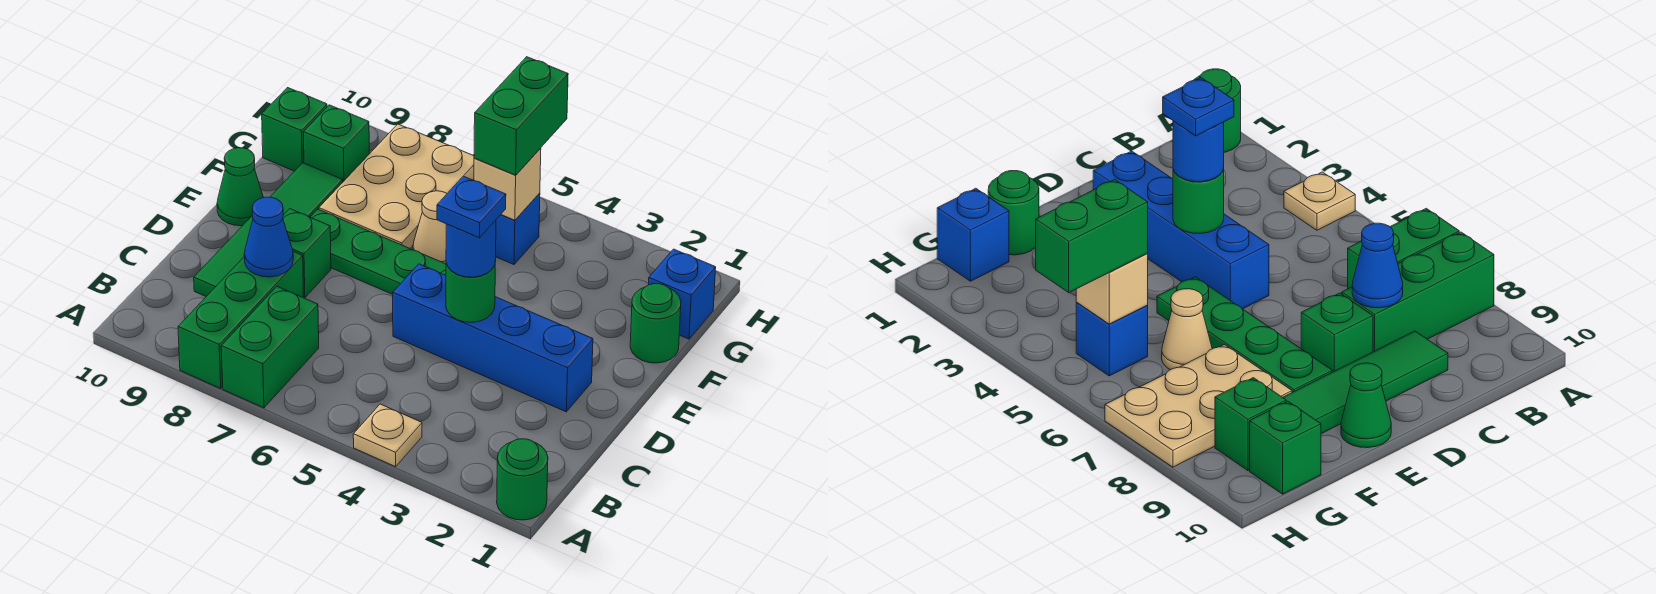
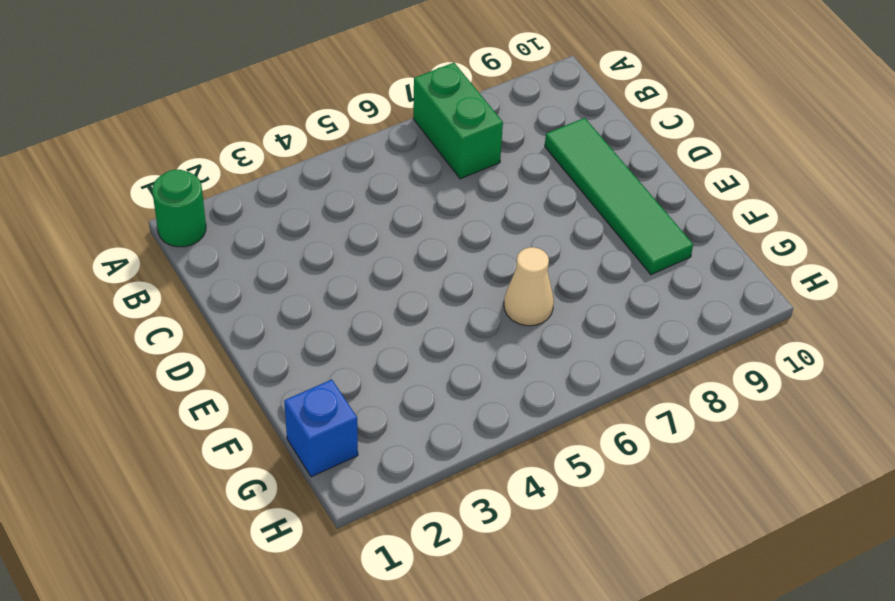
none -> tan plate A4 level 1
none -> green brick A8:C8 level 1
none -> blue brick D2:D5 level 1

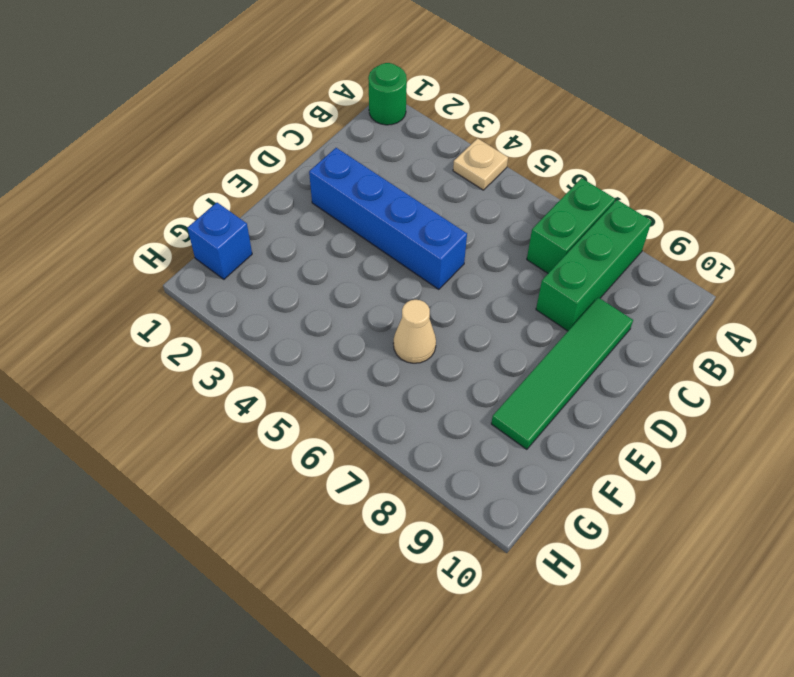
none -> green brick D8 level 1
none -> green plate E5:E8 level 1
none -> green cone E10 level 1

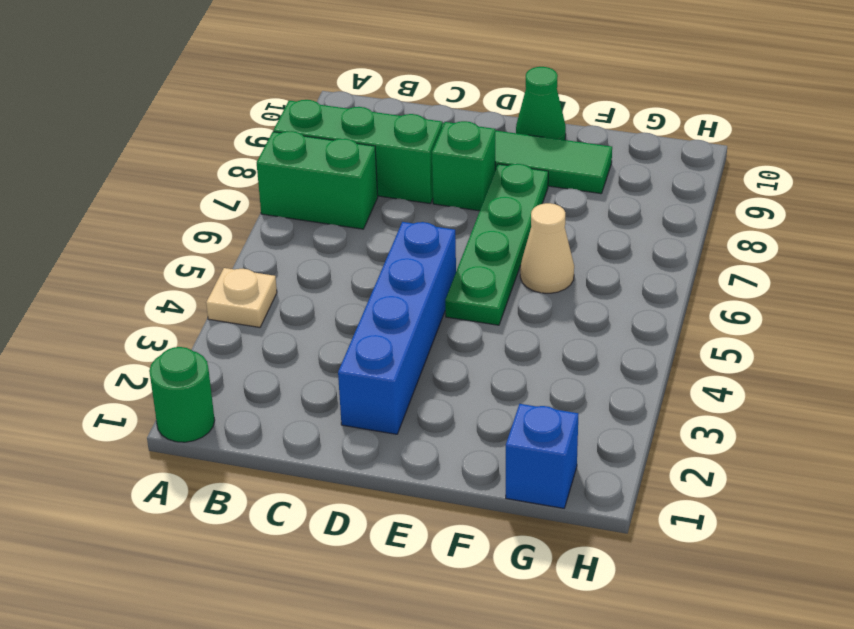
none -> green round brick F1 level 1
none -> tan plate F7:H8 level 1
none -> blue brick G5 level 1

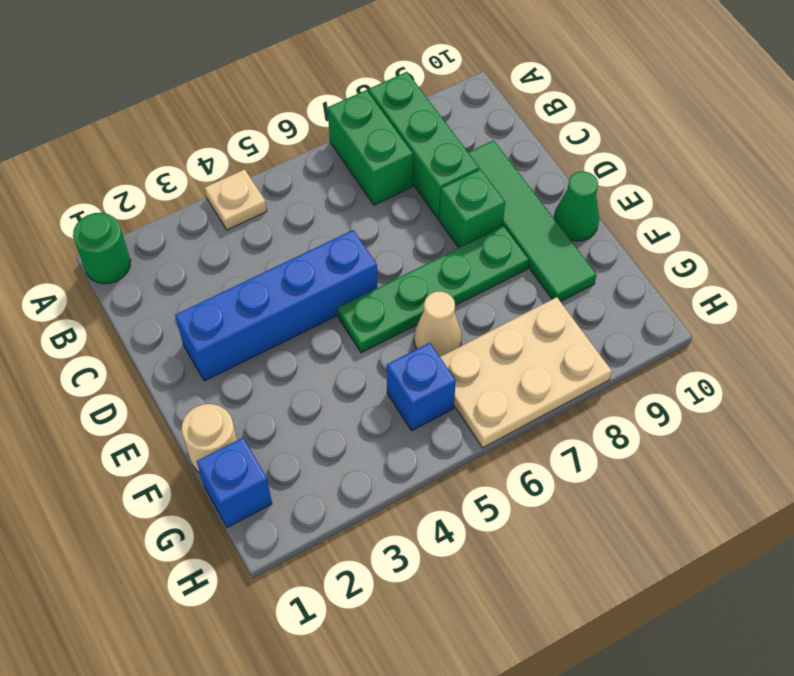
tan round brick F1 level 1 -> green round brick F1 level 1
tan plate G6:H8 level 1 -> tan plate F7:H8 level 1
none -> green brick G9 level 1
none -> green brick G10 level 1
none -> blue cone C8 level 2

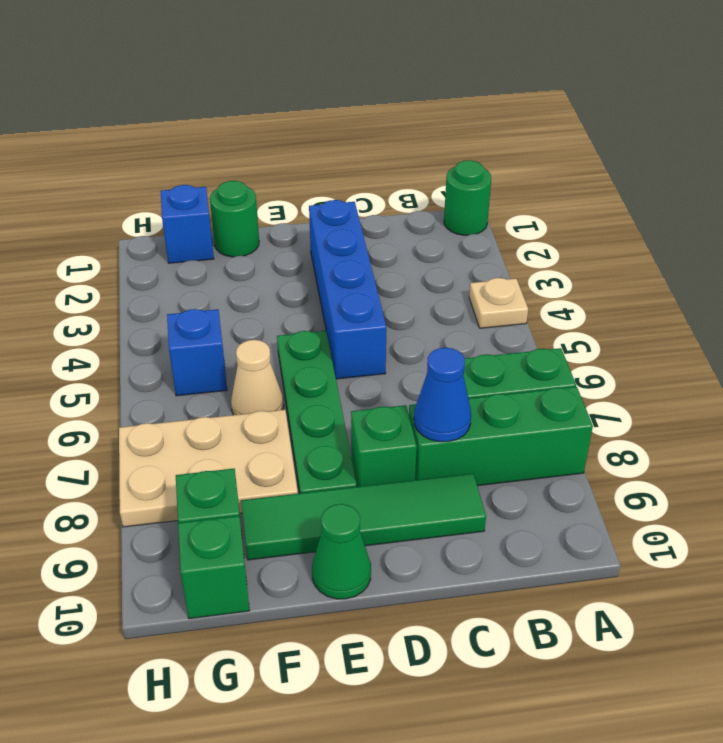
none -> green round brick D4 level 2
none -> tan brick G5 level 2
none -> blue round brick D4 level 3

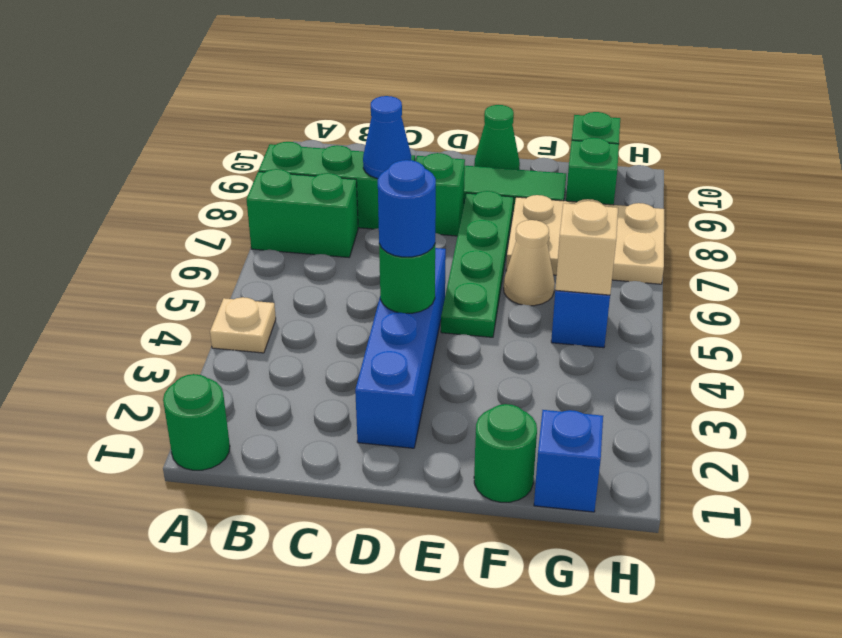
none -> green brick G5:H5 level 3
none -> blue plate D4 level 4

